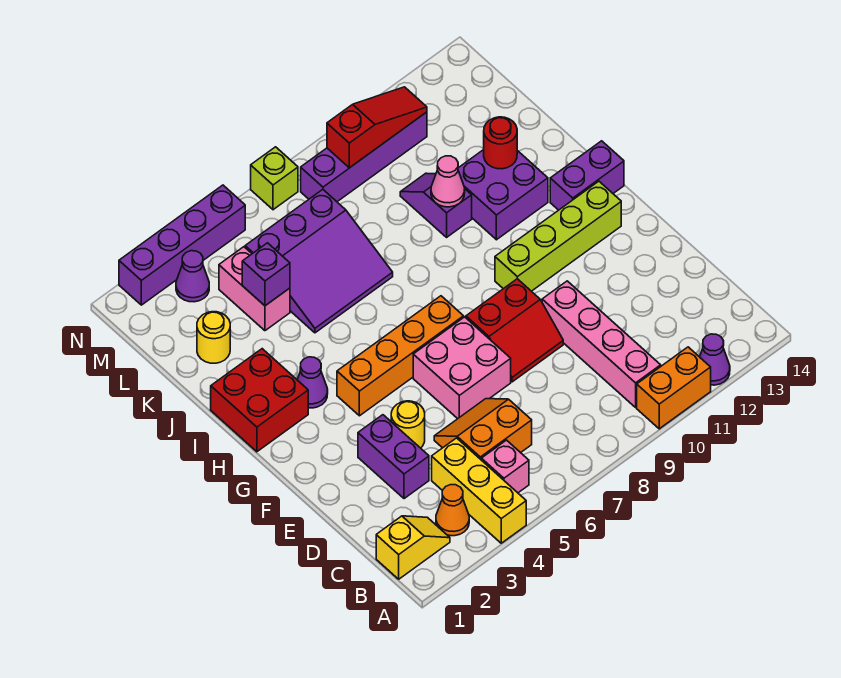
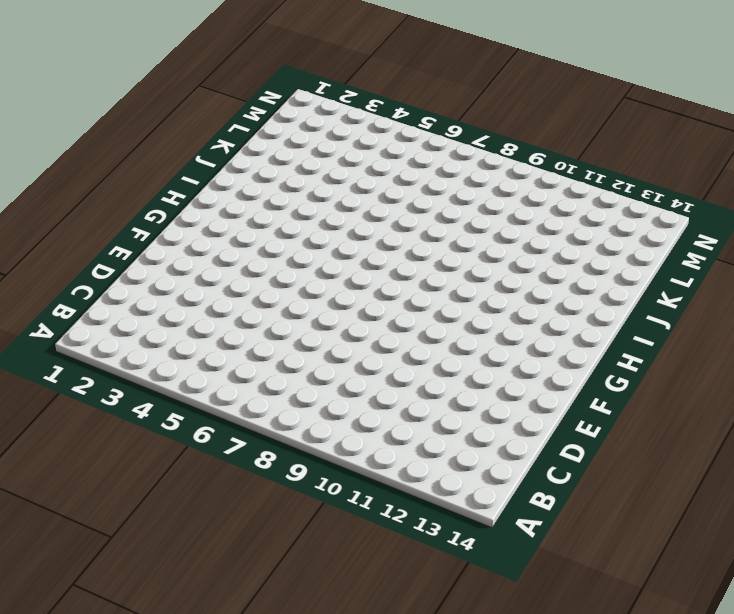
none -> yellow brick A4:C4 level 1
none -> orange brick A10:A11 level 1
none -> purple cone A12 level 1
none -> yellow slope B1:B2 level 1 top 1

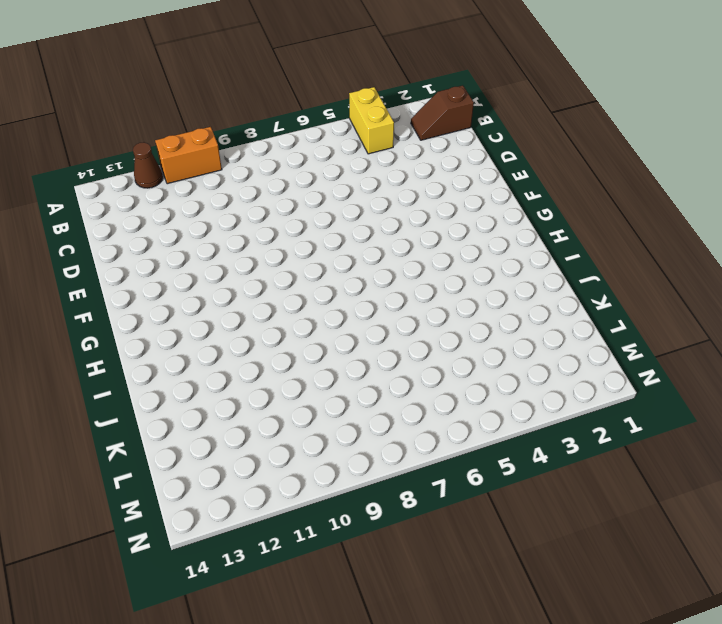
yellow brick A4:B4 level 1 -> yellow brick A4:C4 level 1
brown cone A12 level 1 -> purple cone A12 level 1
brown slope B1:B2 level 1 top 1 -> yellow slope B1:B2 level 1 top 1
none -> orange cone B3 level 1
none -> pink brick B5 level 1
none -> pink brick B10:E10 level 1
none -> orange slope C5:D6 level 1 top C

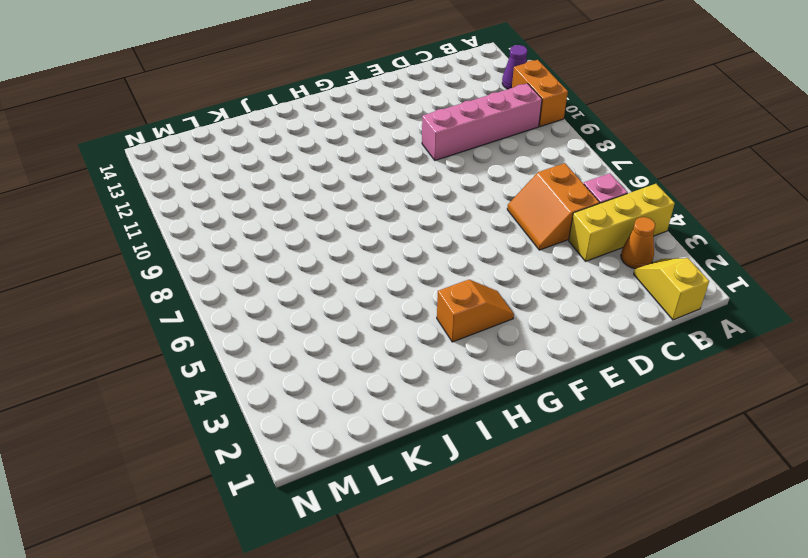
orange slope G3:H3 level 1 top H -> purple cone H3 level 1
none -> purple brick D3:E3 level 1
none -> yellow round brick E4 level 1
none -> pink brick E6:F7 level 1
none -> red slope E8:F9 level 1 top F

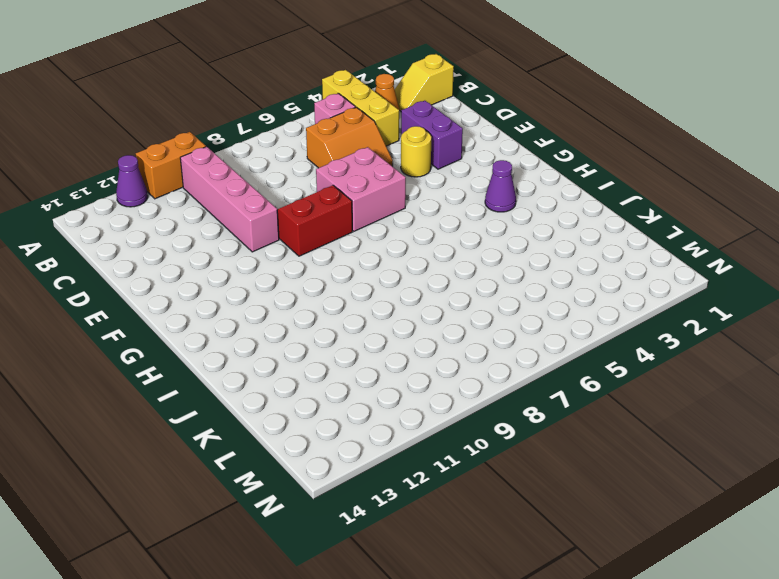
none -> orange brick G4:G7 level 1
none -> lime brick G10:G13 level 1
none -> red brick H1:I2 level 1
none -> purple brick H13:H14 level 1

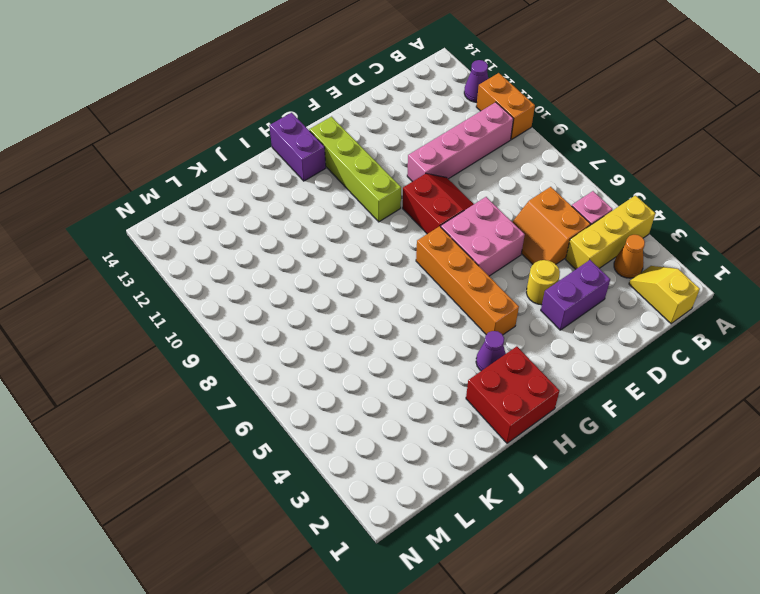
none -> purple brick I11:J12 level 1
none -> purple slope J5:L7 level 1 top L
none -> purple slope J10:K10 level 1 top J
none -> yellow round brick K2 level 1

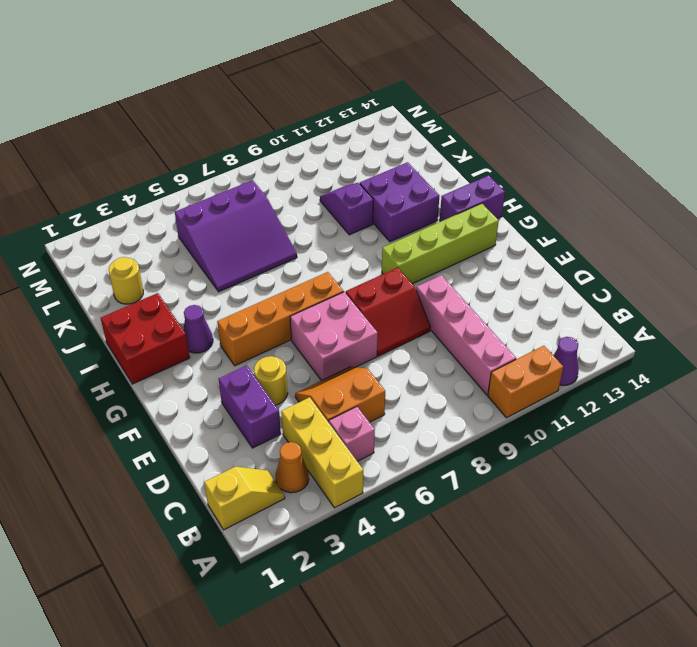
none -> pink brick K4:L4 level 1
none -> purple cone M3 level 1
none -> purple brick M8:M11 level 1
none -> purple brick N2:N5 level 1

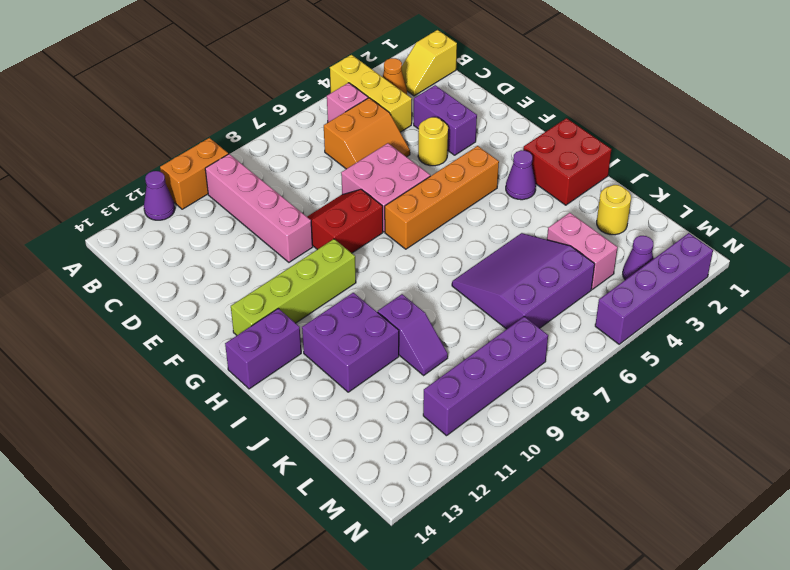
none -> lime brick N7 level 1
none -> pink cone J10 level 2
none -> red round brick J12 level 2
none -> purple brick K4 level 2

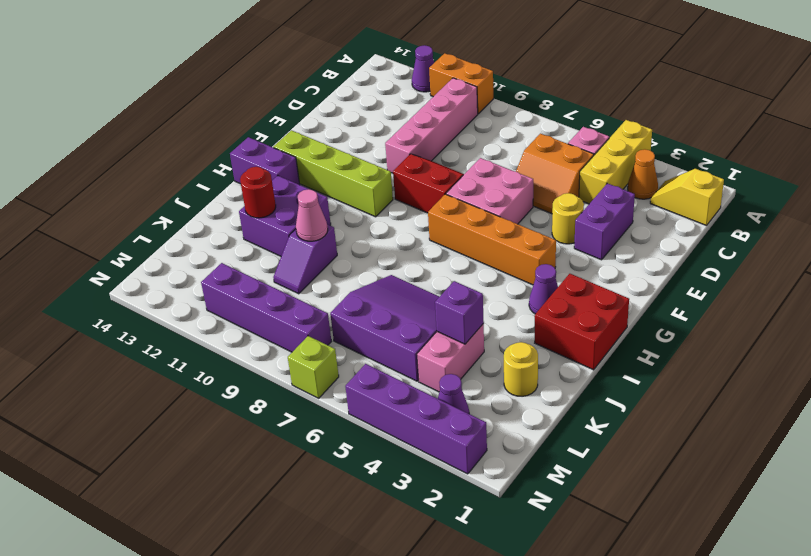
none -> red slope M9:M11 level 2 top 9

